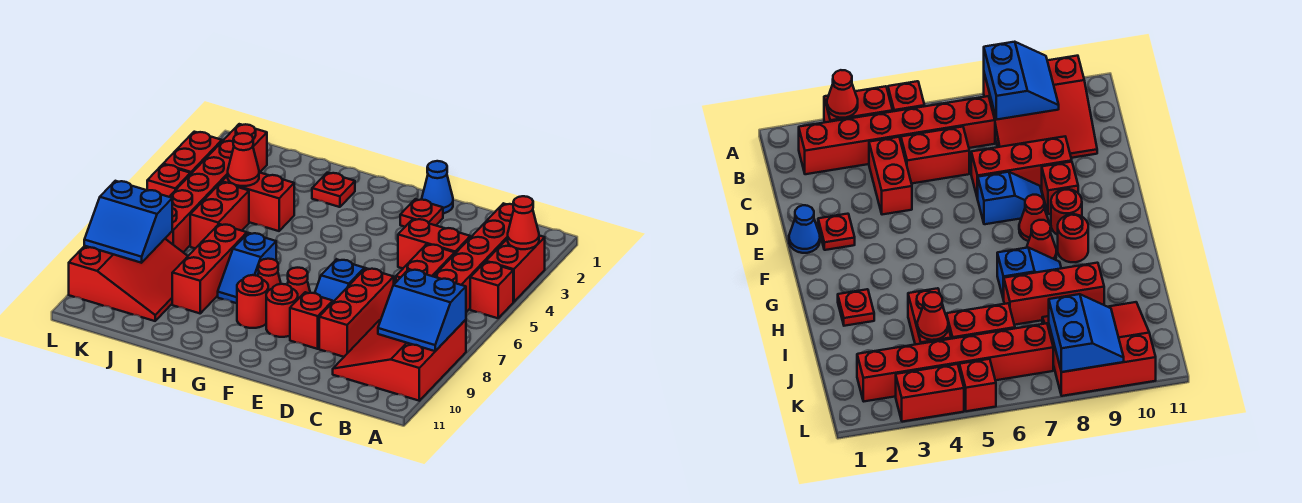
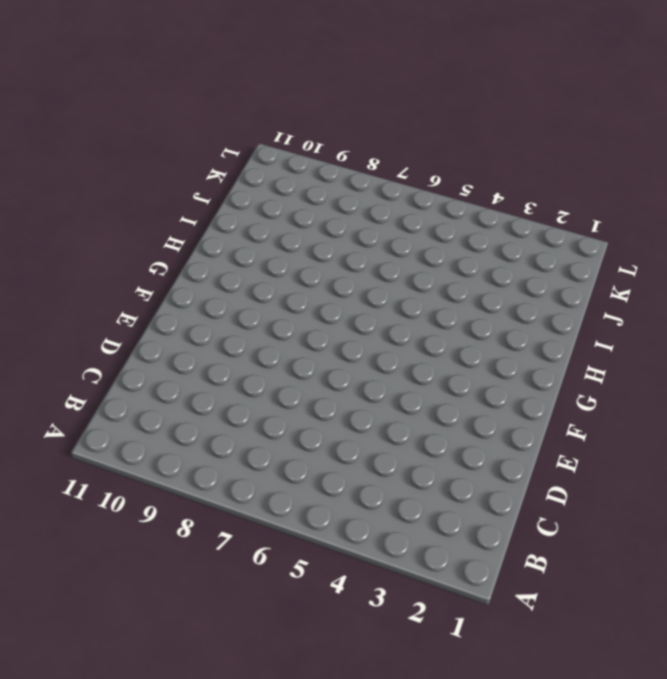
none -> red brick A3:A4 level 1
none -> red brick A5 level 1
none -> red slope A8:C10 level 1 top A

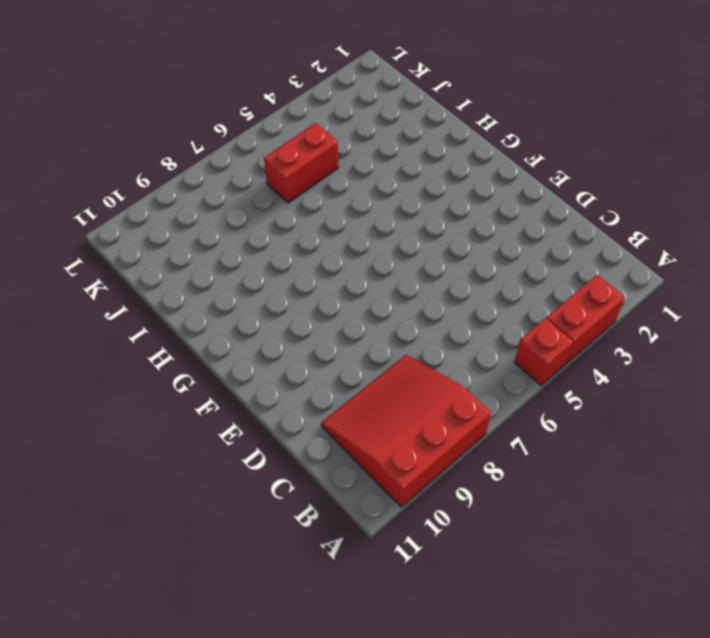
none -> red brick B2:B7 level 1
none -> red brick C4:D4 level 1
none -> red brick C5:C6 level 1

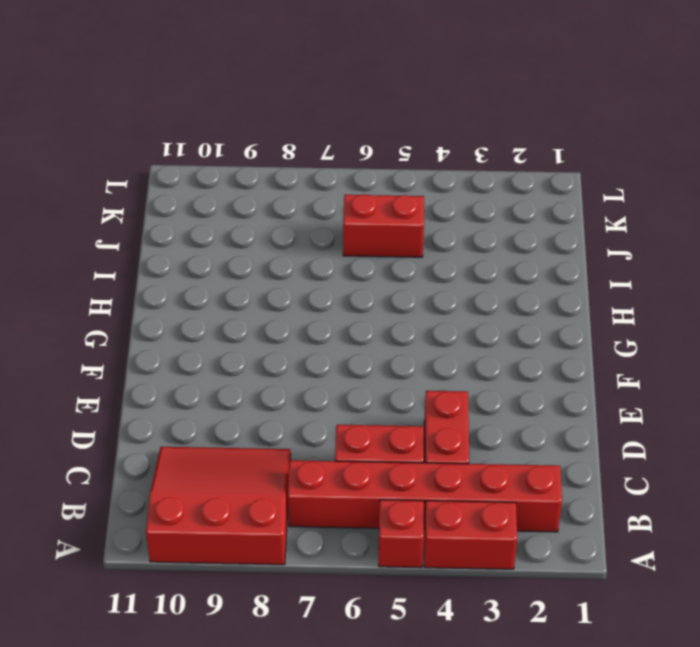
none -> red brick D7:D9 level 1
none -> blue cone E1 level 1
none -> red plate E2 level 1

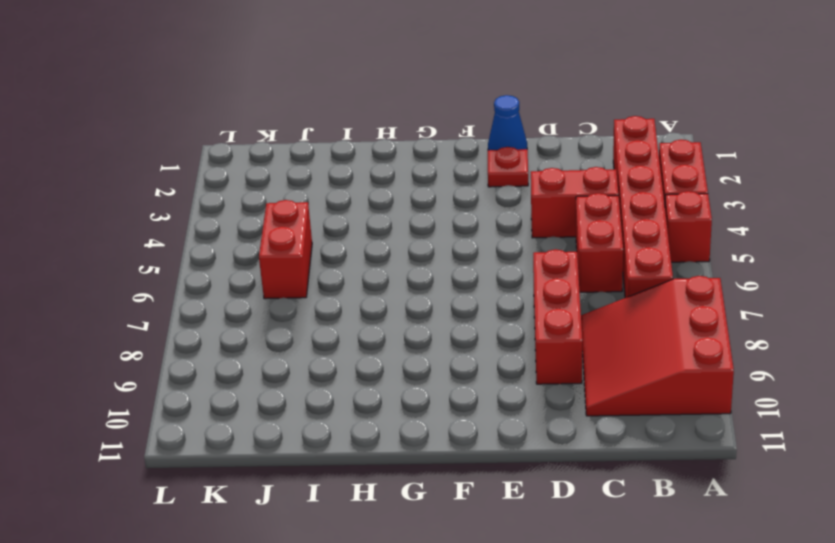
none -> blue slope E7:E8 level 1 top 7
none -> red brick E9 level 1
none -> red cone F8 level 1

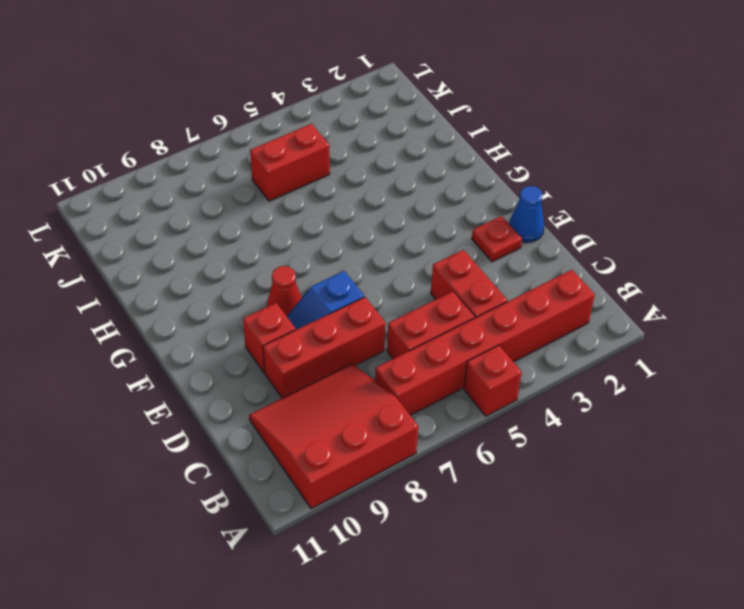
none -> red brick A3:A4 level 1
none -> red round brick F9 level 1
none -> red cone G8 level 1

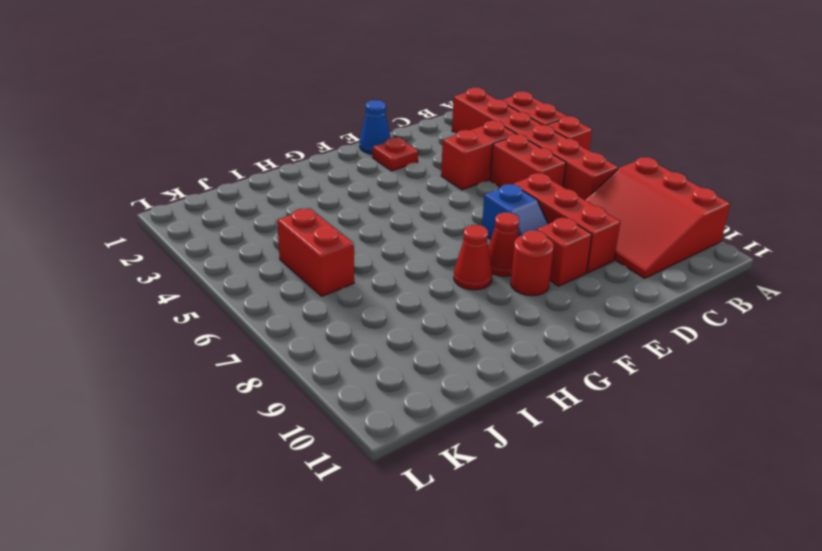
none -> red round brick G9 level 1
none -> red plate H2 level 1
none -> blue slope H7:H8 level 1 top 7

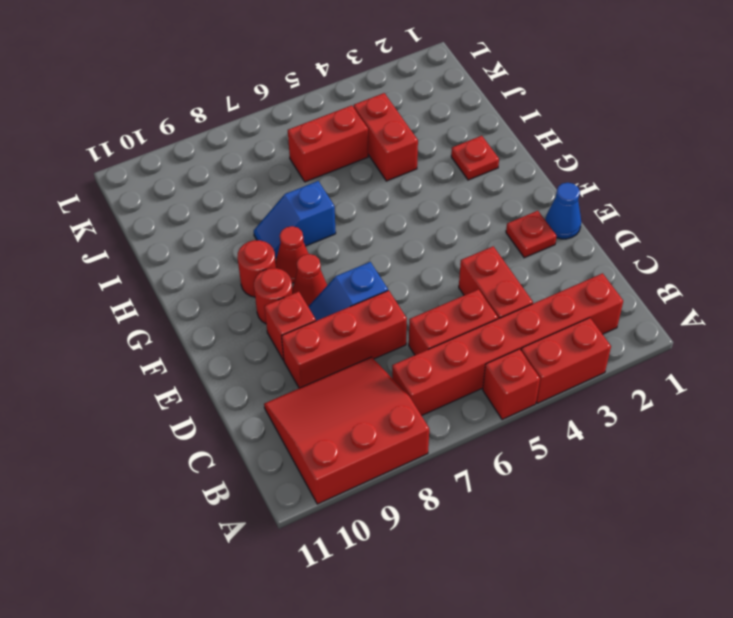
none -> red brick I7:I9 level 1
none -> red slope J8:L10 level 1 top L
none -> red brick K2:K7 level 1

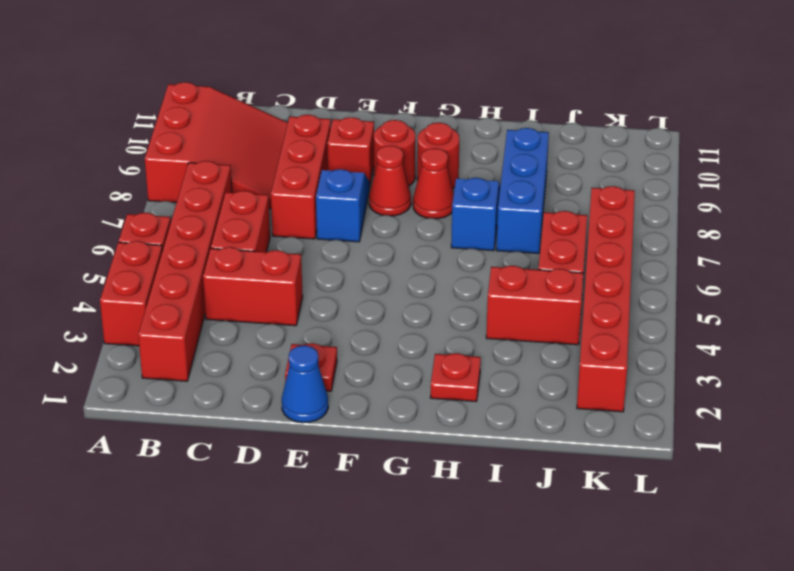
blue brick I7:I9 level 1 -> red brick I7:I9 level 1
none -> red slope J8:L10 level 1 top L
none -> red brick L3:L4 level 1
none -> red brick L5 level 1

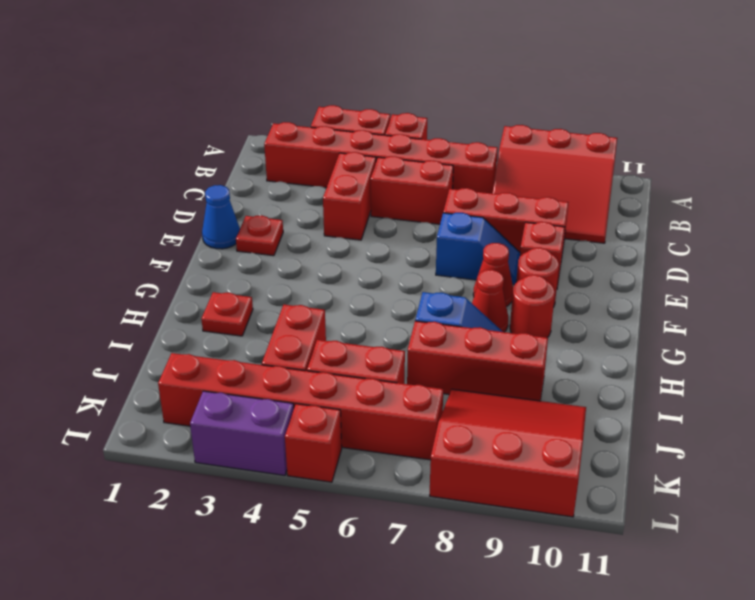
purple brick L3:L4 level 1 -> red brick L3:L4 level 1
none -> red cone A3 level 2
none -> blue slope A8:B9 level 2 top 8
none -> red cone J4 level 2

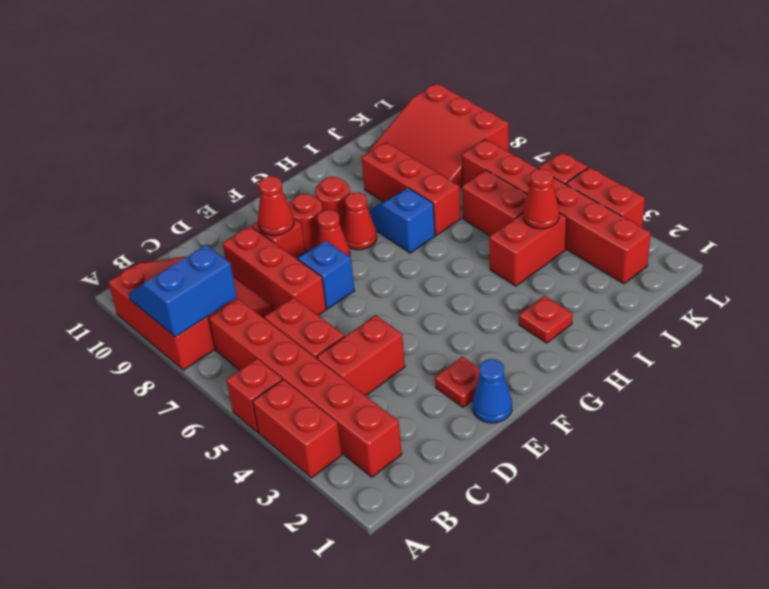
red cone E9 level 2 -> red cone A3 level 2
none -> blue slope K8:L9 level 2 top 8

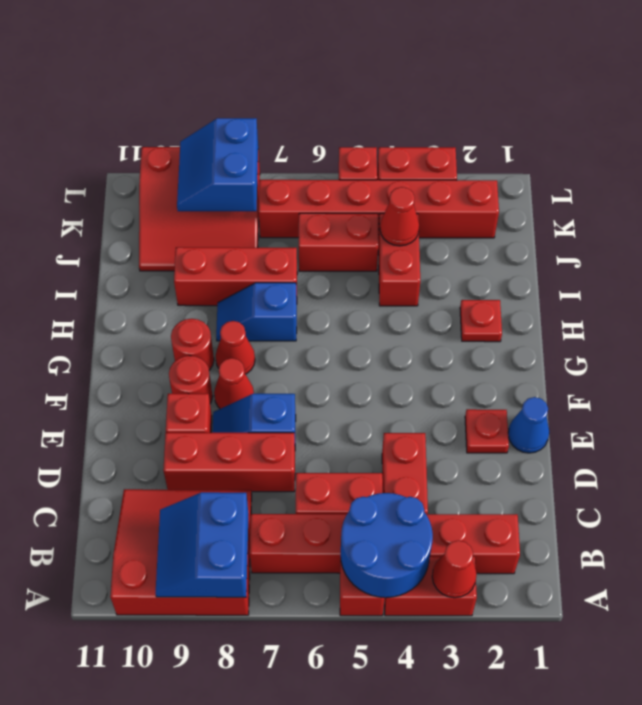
blue round brick A4:B5 level 2 -> none

